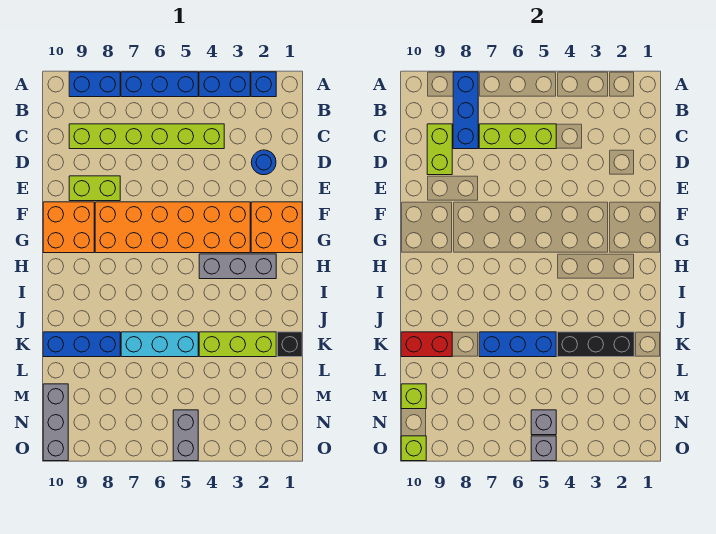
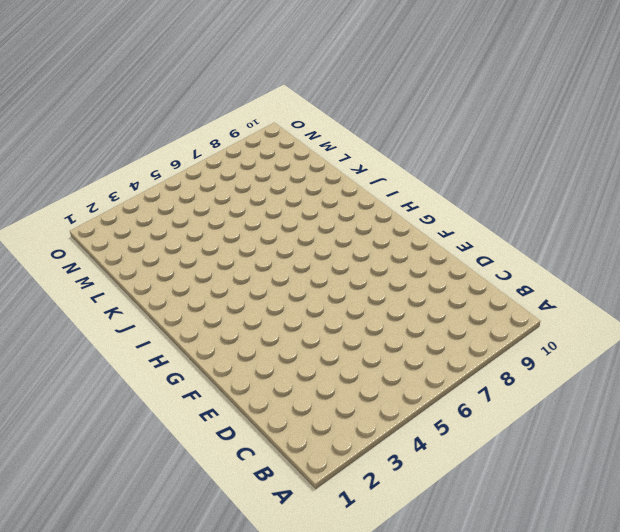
none -> blue brick A2 level 1
none -> blue brick A3:A4 level 1
none -> blue brick A5:A7 level 1

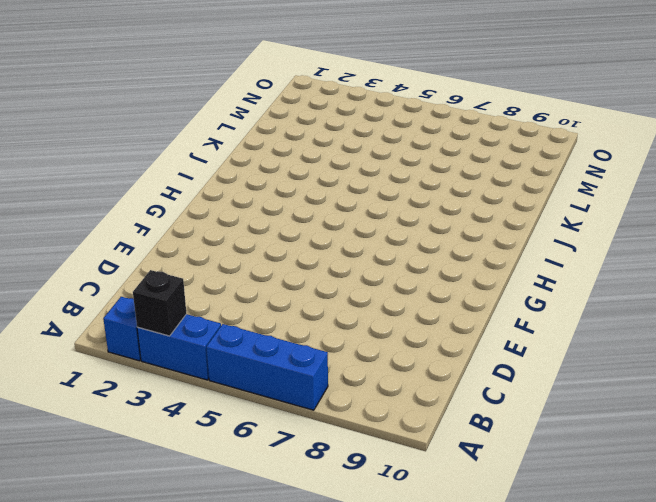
black brick A3 level 2 -> black brick K1 level 1
none -> blue brick A8:A9 level 1
none -> lime brick C4:C9 level 1
none -> blue round brick D2 level 1

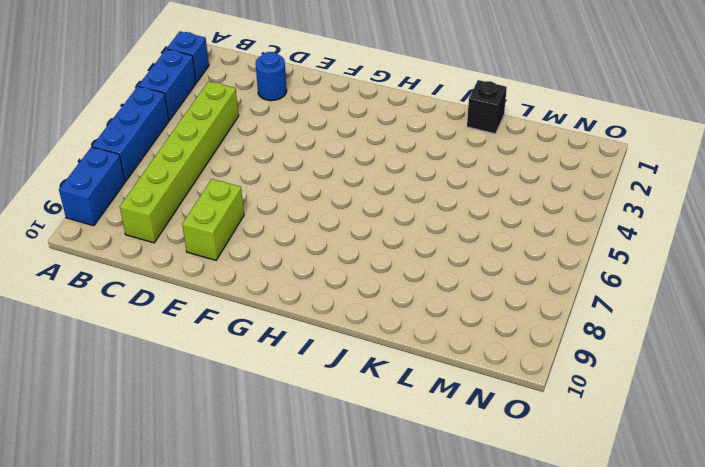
none -> orange brick F1:G2 level 1
none -> orange brick F3:G8 level 1
none -> orange brick F9:G10 level 1

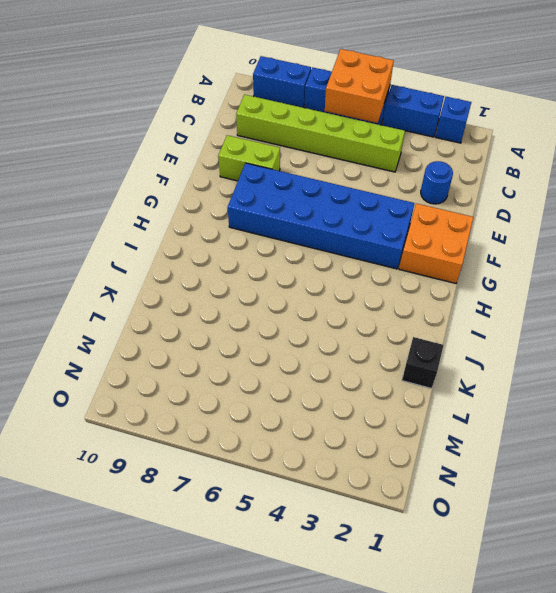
orange brick A5:B6 level 2 -> orange brick F9:G10 level 1
blue brick F3:G8 level 1 -> orange brick F3:G8 level 1
none -> grey brick H2:H4 level 1
none -> lime brick K2:K4 level 1
none -> cyan brick K5:K7 level 1

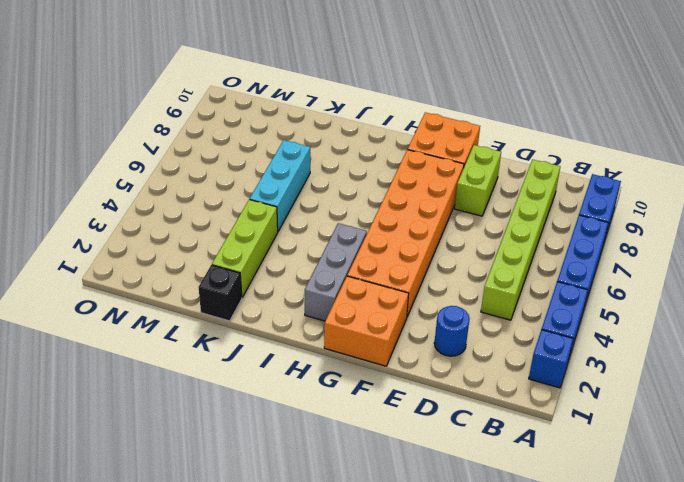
none -> blue brick K8:K10 level 1
none -> grey brick M10:O10 level 1
none -> grey brick N5:O5 level 1

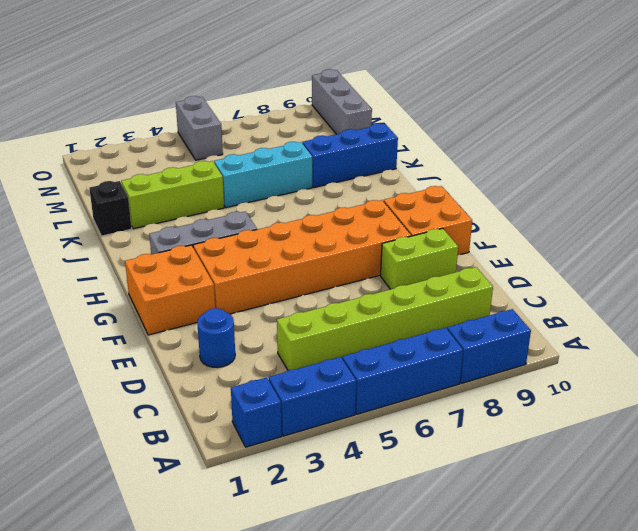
none -> blue brick A8:C8 level 2
none -> lime brick C5:C7 level 2
none -> lime brick C9:D9 level 2

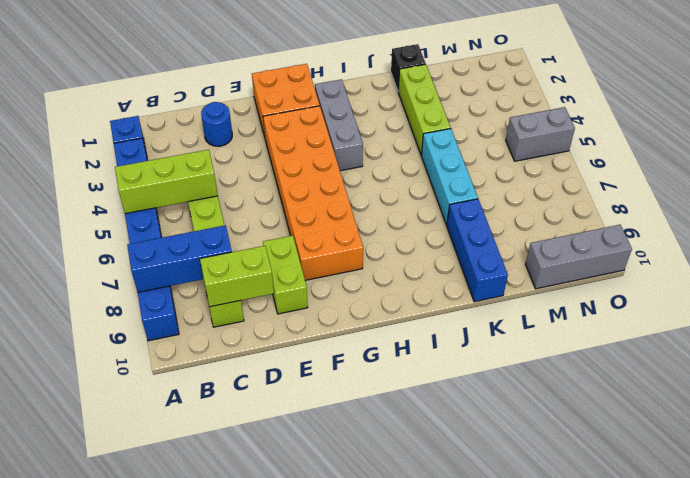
lime brick A5:C5 level 2 -> lime brick C5:C7 level 2
none -> orange brick F9:G10 level 1
none -> black brick K2:K4 level 2
none -> blue brick K5:K7 level 2

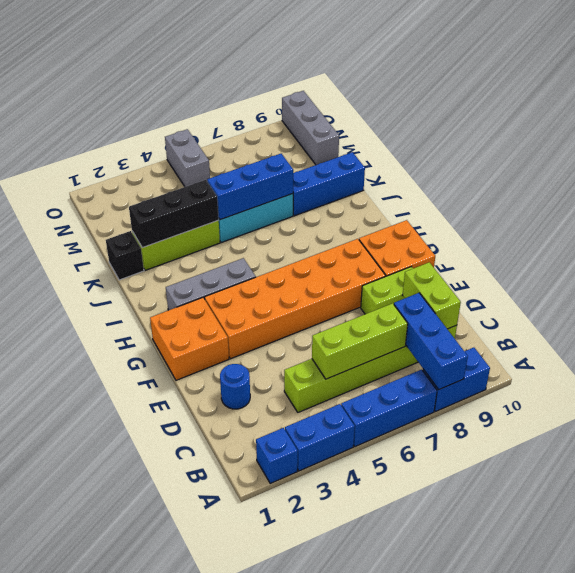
none -> red brick K9:K10 level 2
none -> lime brick M10 level 2
none -> grey brick N5 level 2

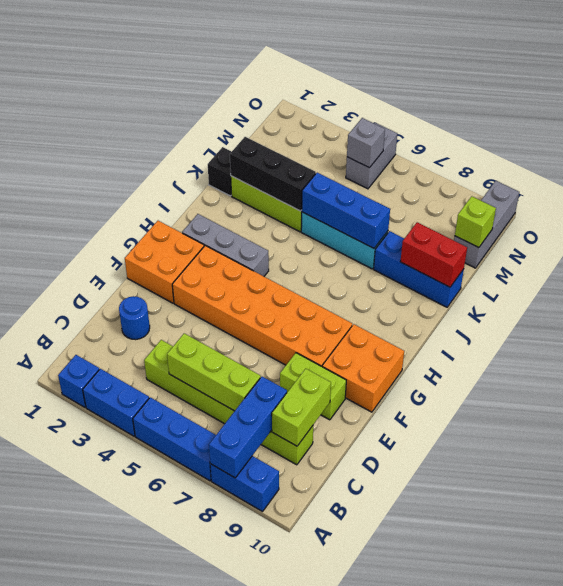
none -> grey brick O5 level 2
none -> lime brick O10 level 2

